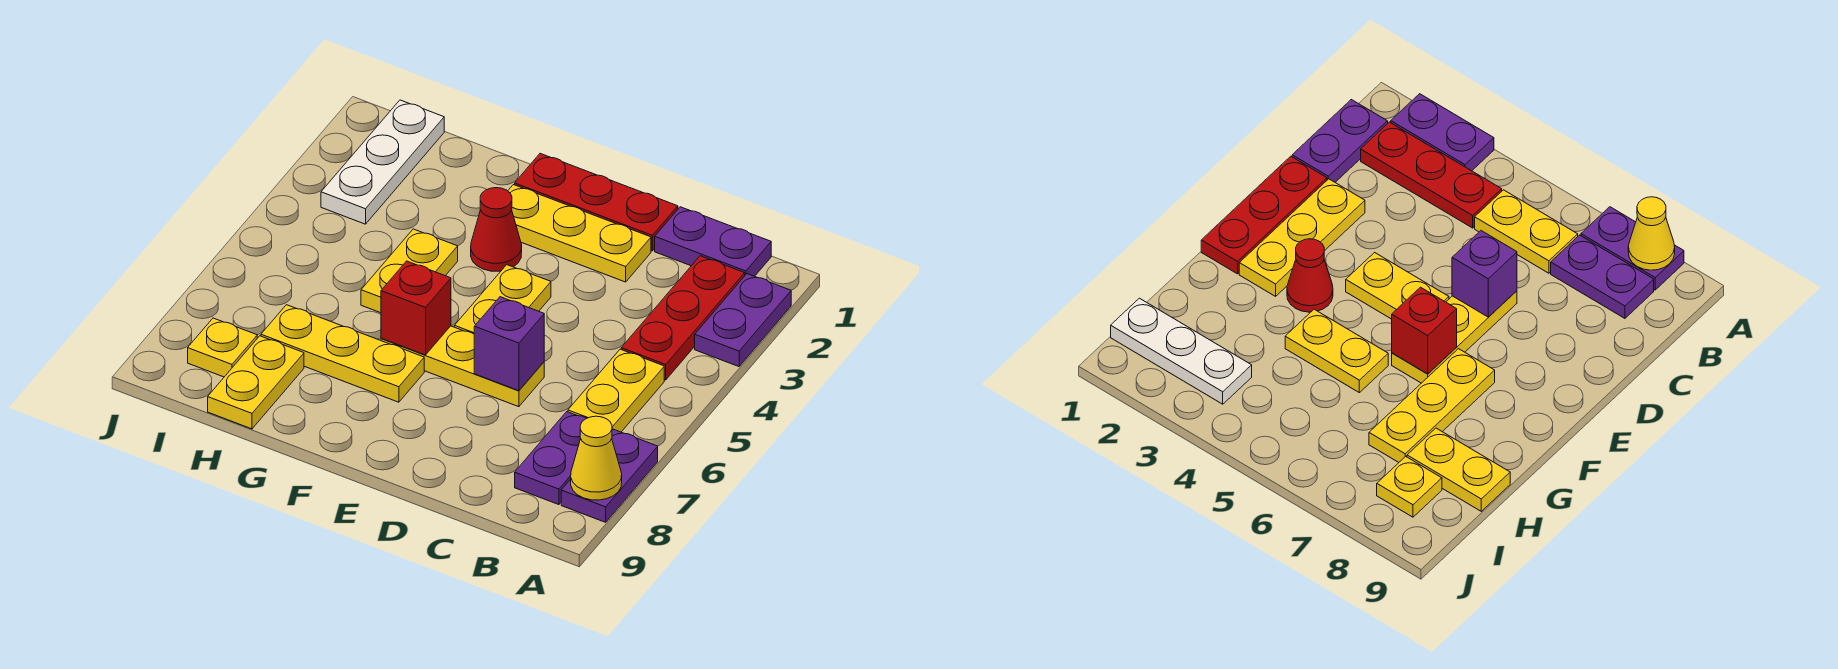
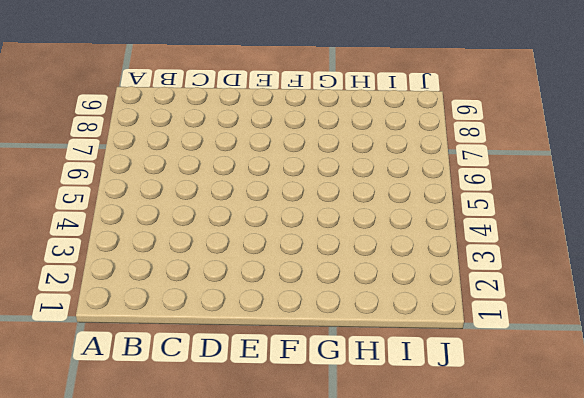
none -> purple plate A2:A3 level 1
none -> purple plate A7:A8 level 1
none -> purple plate B1:C1 level 1

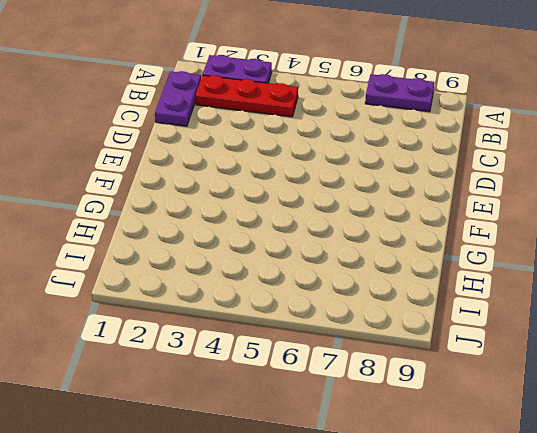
none -> yellow plate B5:B6 level 1
none -> purple plate B7:B8 level 1
none -> red plate D1:F1 level 1

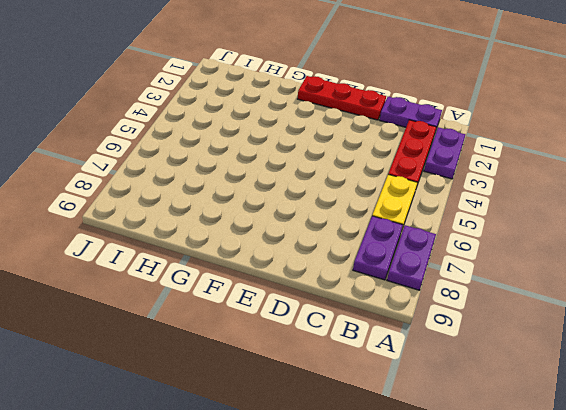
none -> yellow plate D2:F2 level 1
none -> yellow plate D6:F6 level 1
none -> yellow plate E4:E5 level 1

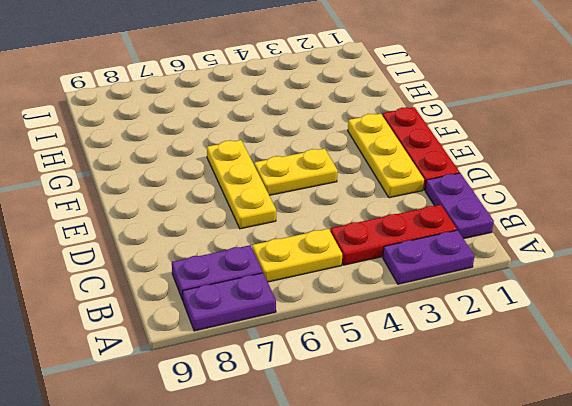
none -> red cone F3 level 1
none -> yellow plate F7:H7 level 1
none -> yellow plate G4:G5 level 1

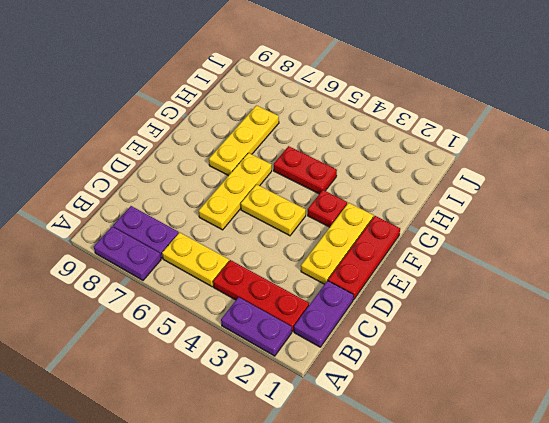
red plate F3 level 1 -> red cone F3 level 1
red plate G4:G5 level 1 -> yellow plate G4:G5 level 1
none -> yellow plate H8:H9 level 1
none -> white plate I1:I3 level 1
none -> yellow plate I8 level 1

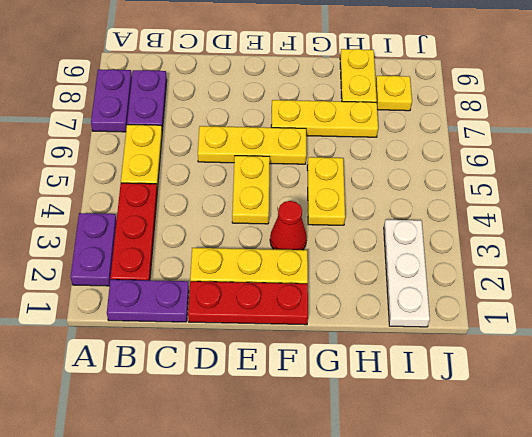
none -> yellow cone A8 level 2
none -> purple brick D6 level 2
none -> red brick F6 level 2

